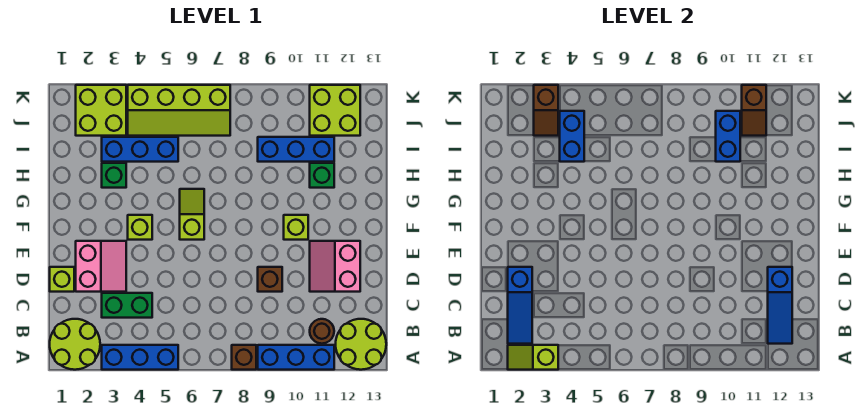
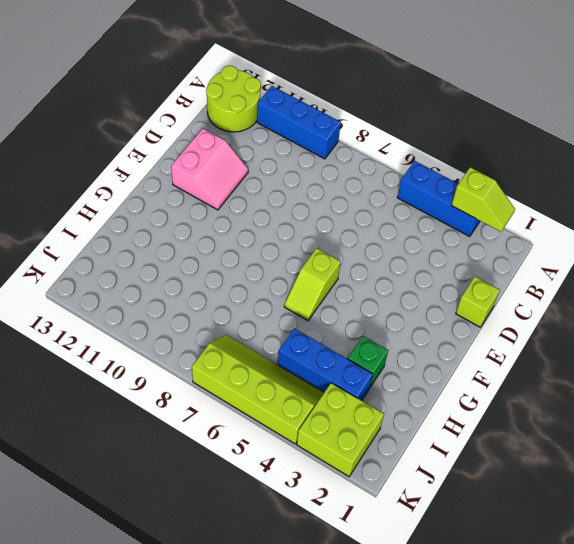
none -> lime round brick A1:B2 level 1
none -> brown brick A8 level 1
none -> brown round brick B11 level 1

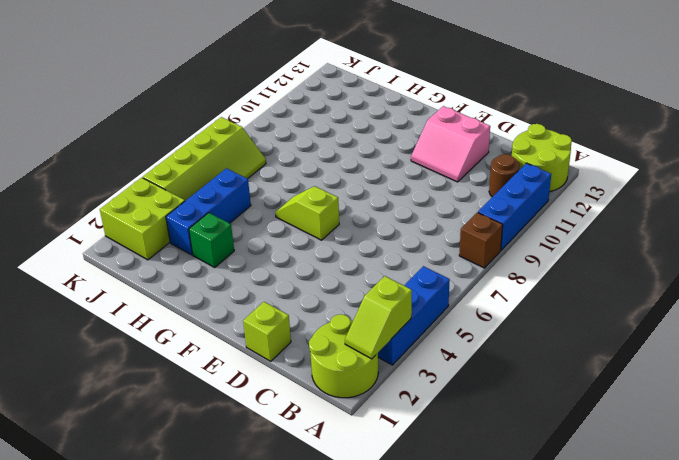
none -> green brick C3:C4 level 1
none -> pink slope D2:E3 level 1 top 2
none -> brown brick D9 level 1

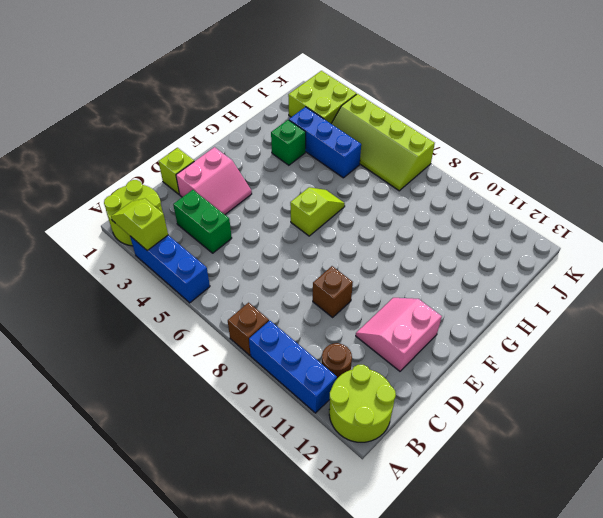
none -> lime brick F4 level 1
none -> lime brick F10 level 1
none -> green brick H11 level 1

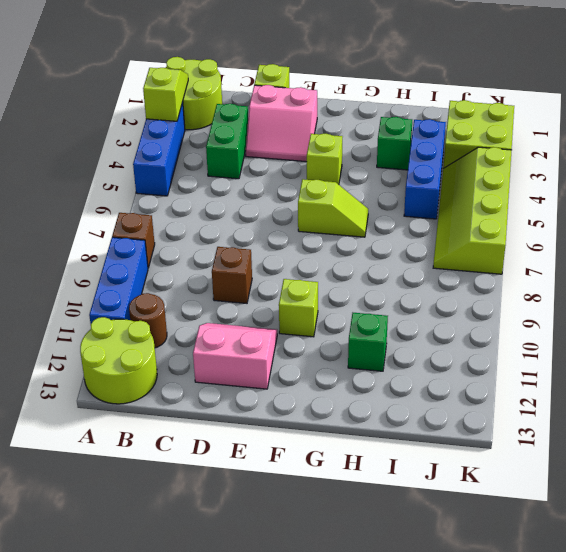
none -> blue brick I9:I11 level 1
none -> lime brick J11:K12 level 1
none -> blue slope B2:D2 level 2 top D

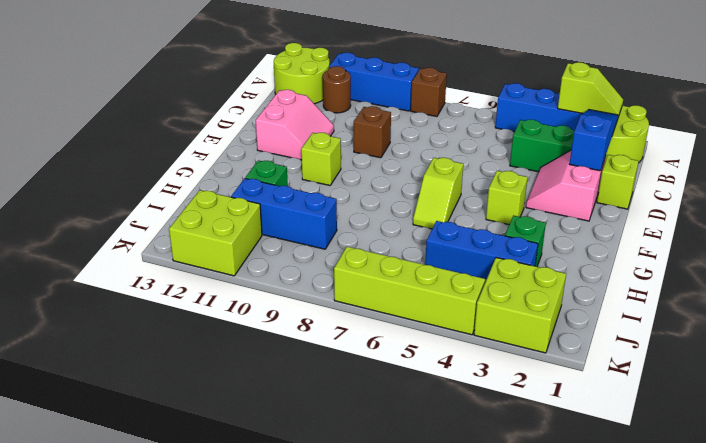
none -> blue slope B12:D12 level 2 top D
none -> blue brick I4:J4 level 2
none -> blue brick I10:J10 level 2

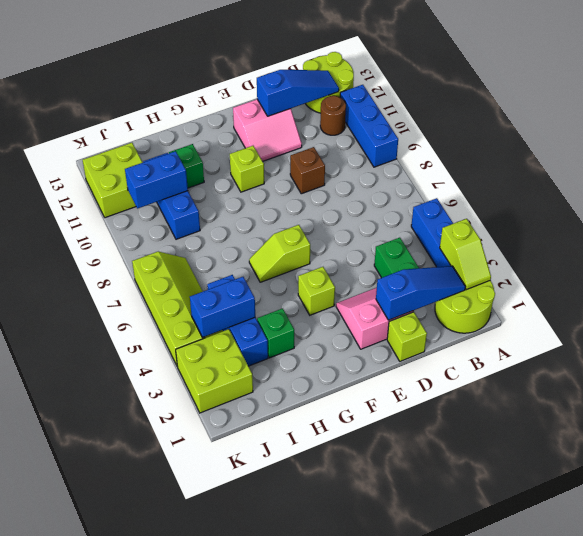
none -> brown brick A8 level 1
none -> brown slope J3:K3 level 2 top K
none -> brown slope J11:K11 level 2 top K

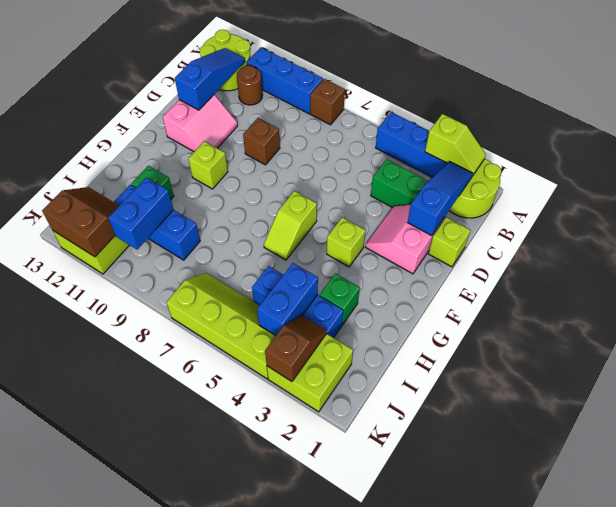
brown slope J11:K12 level 2 top K -> brown slope J11:K11 level 2 top K

